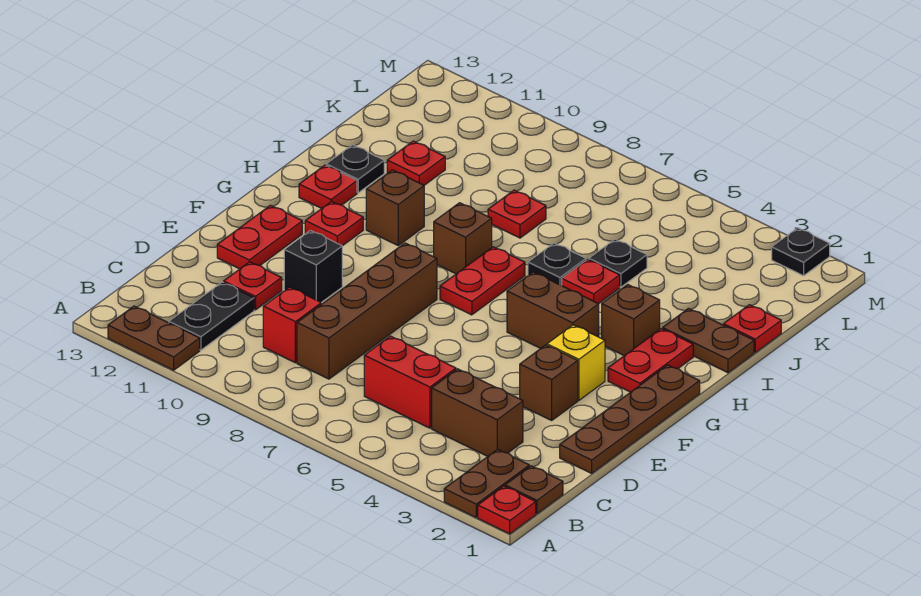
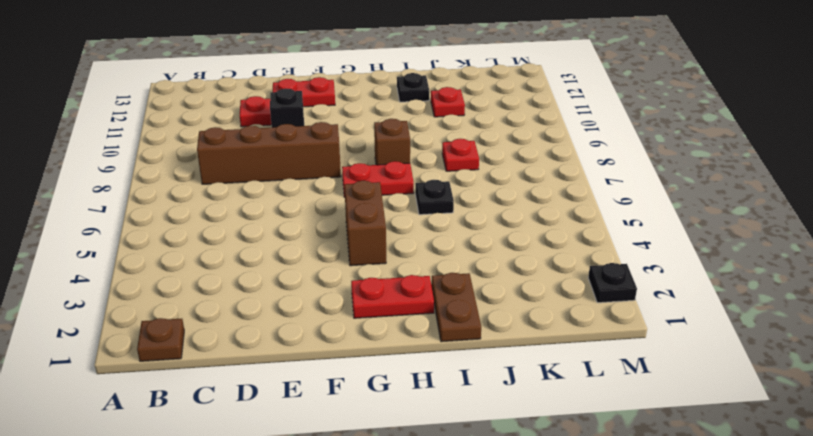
none -> red plate A1 level 1
none -> brown plate A2:B2 level 1
none -> brown plate A11:A12 level 1
none -> black plate B11:C11 level 1

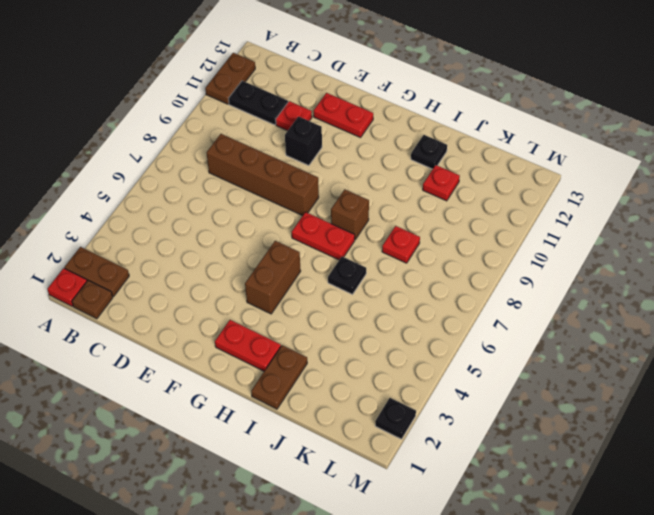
none -> brown brick C3:C4 level 1
none -> red brick C5:C6 level 1
none -> red brick C9 level 1
none -> brown plate D1:G1 level 1

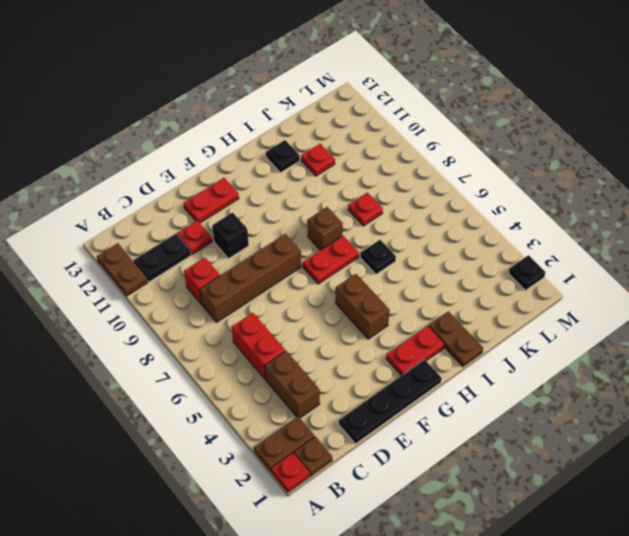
black plate D1:G1 level 1 -> brown plate D1:G1 level 1
none -> brown brick E3 level 1
none -> yellow brick F3 level 1
none -> red plate G11 level 1
none -> brown brick H3 level 1

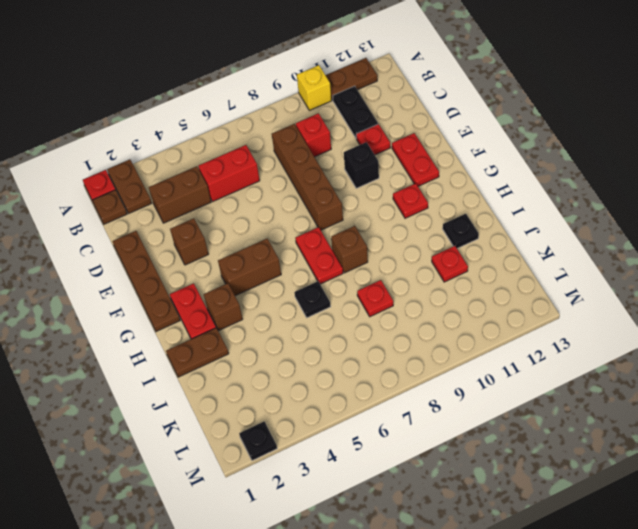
yellow brick A10 level 1 -> yellow brick F3 level 1
none -> brown brick H10 level 1
none -> red plate H12 level 1
none -> red plate I5 level 1
none -> red plate J1 level 1

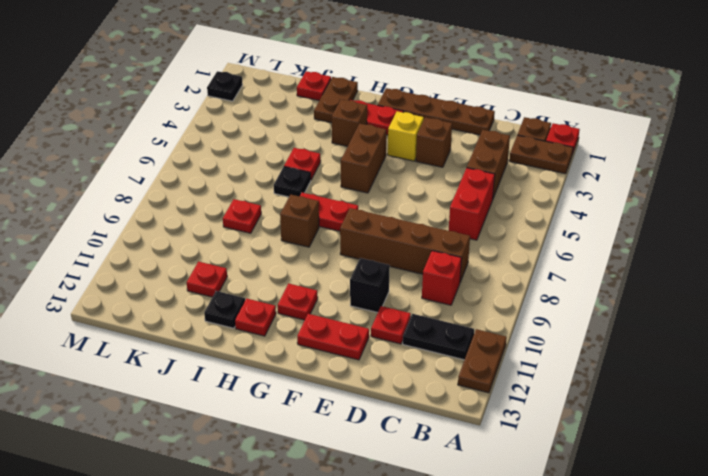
none -> brown brick H10 level 1
none -> black plate J5 level 1

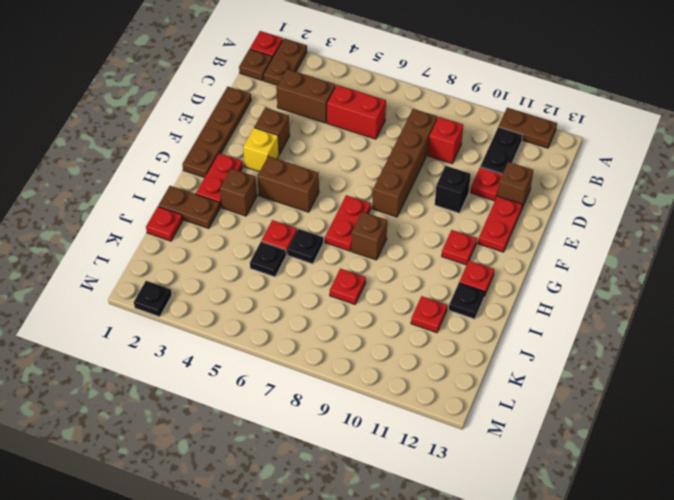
brown brick D12 level 1 -> brown brick H10 level 1

